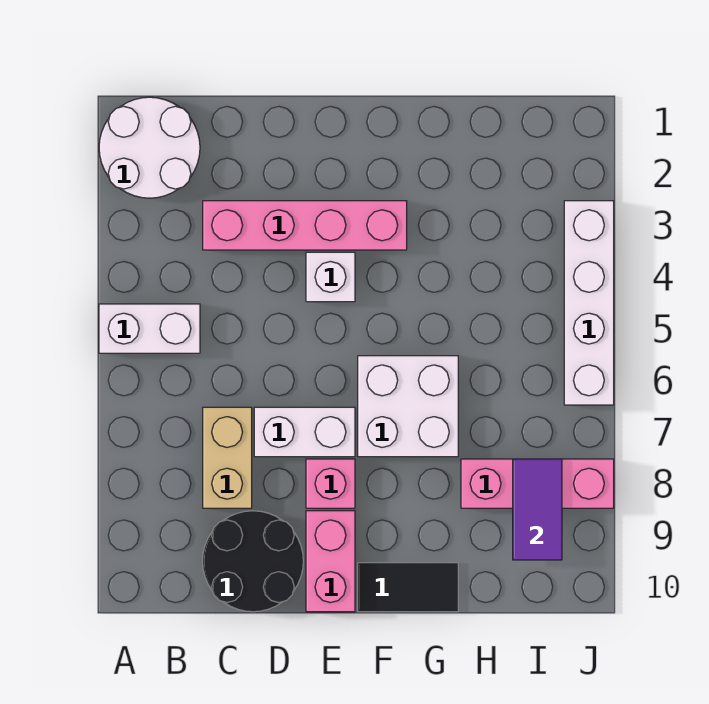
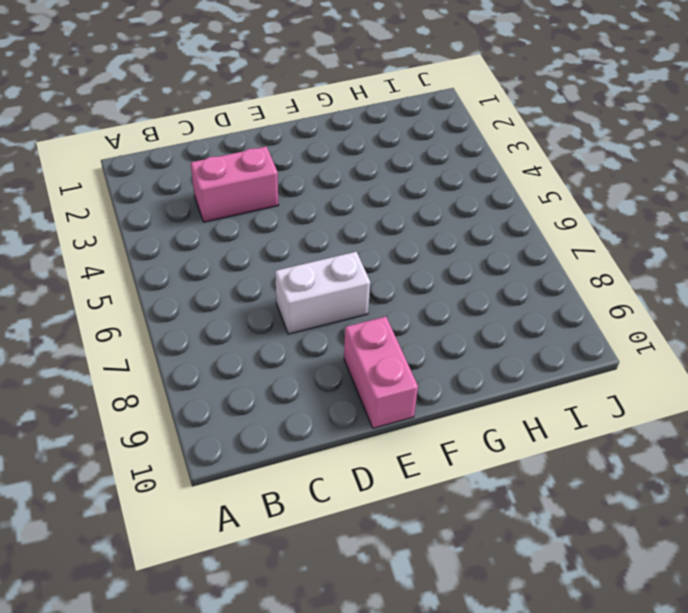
pink brick C3:D3 level 1 -> pink brick C3:F3 level 1
none -> white round brick A1:B2 level 1
none -> white brick A5:B5 level 1
none -> tan brick C7:C8 level 1

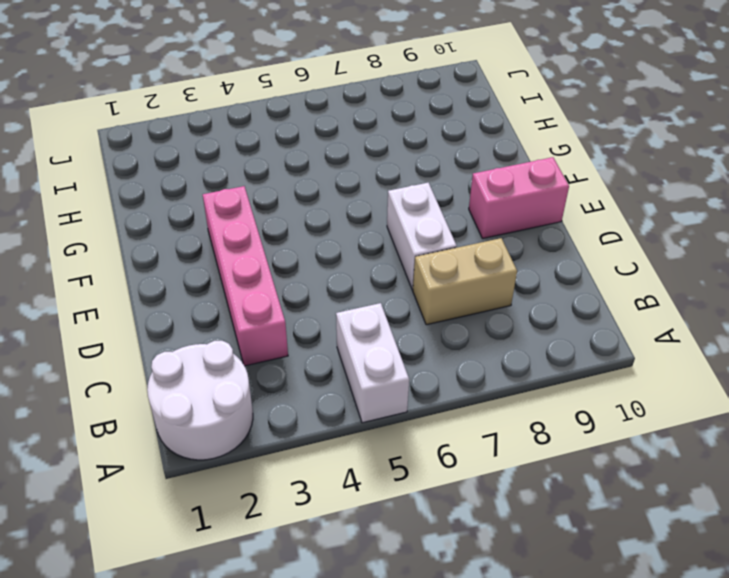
none -> black round brick C9:D10 level 1
none -> white brick E4 level 1
none -> pink brick E8 level 1

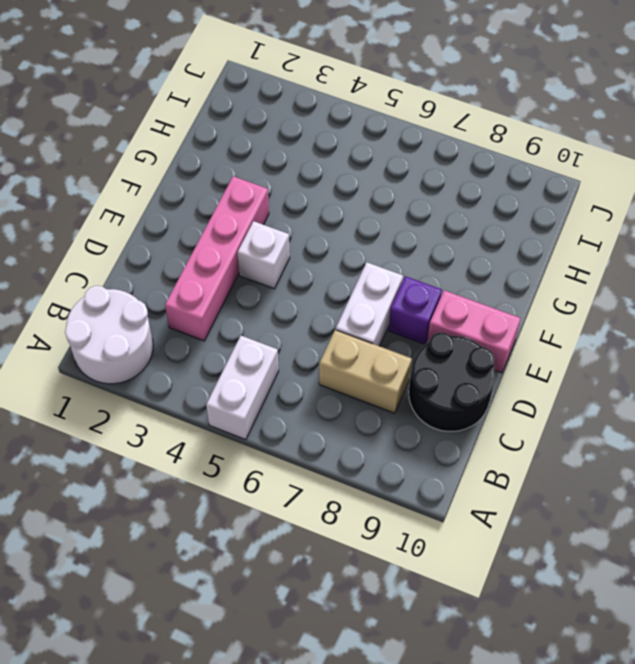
purple brick E8 level 1 -> pink brick E8 level 1
none -> white brick F6:G7 level 1
none -> black tile F10:G10 level 1
none -> pink brick H8:J8 level 1

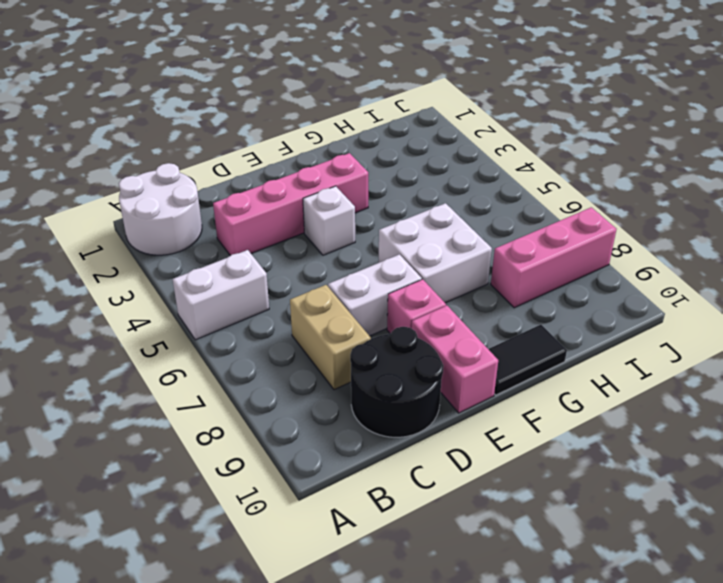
none -> white brick J3:J6 level 1
none -> purple tile I8:I9 level 2

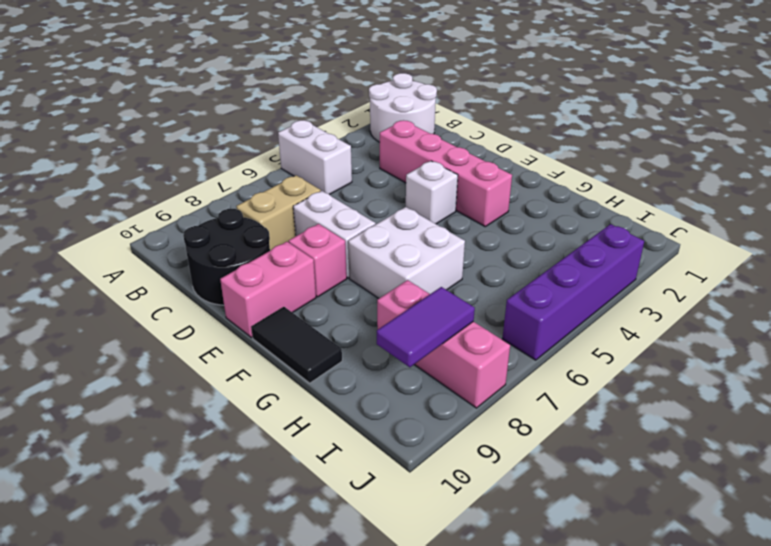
purple brick J3:J6 level 1 -> white brick J3:J6 level 1

